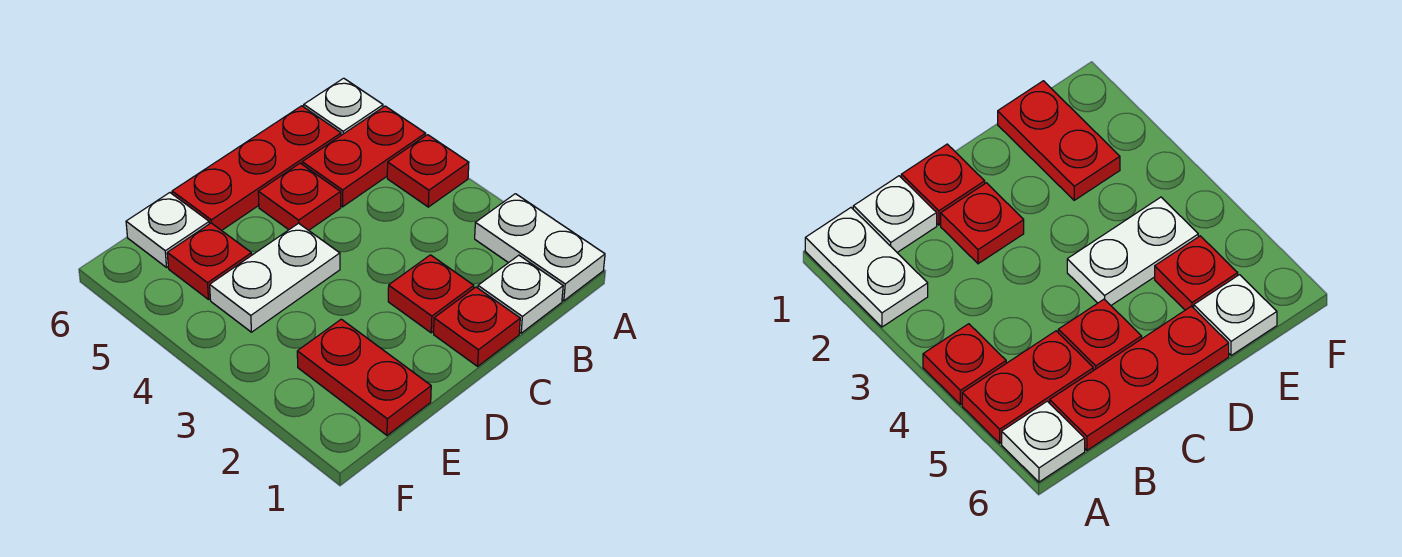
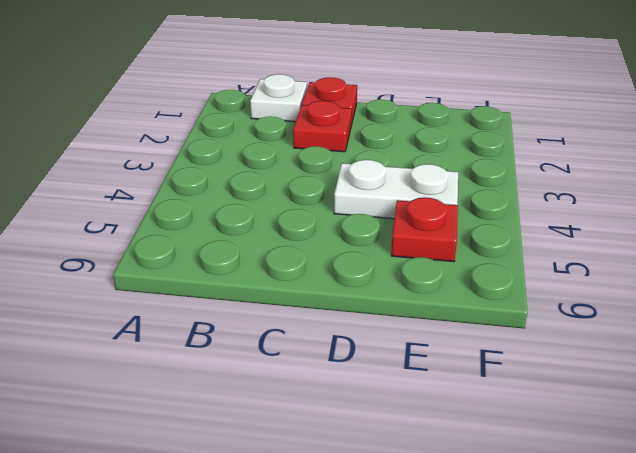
none -> white plate A1:A2 level 1
none -> red plate A4 level 1
none -> red plate A5:B5 level 1

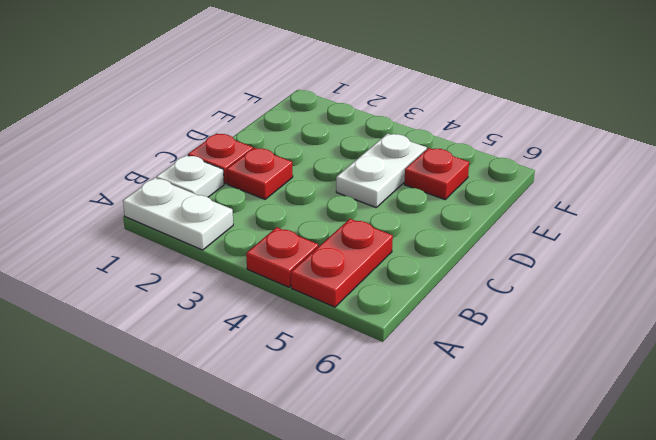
none -> white plate A6 level 1
none -> red plate B6:D6 level 1
none -> red plate C5 level 1

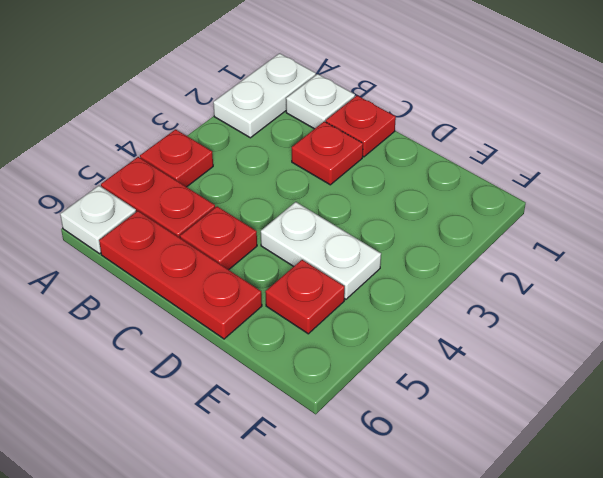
none -> red plate E1:E2 level 1
none -> white plate E6 level 1

